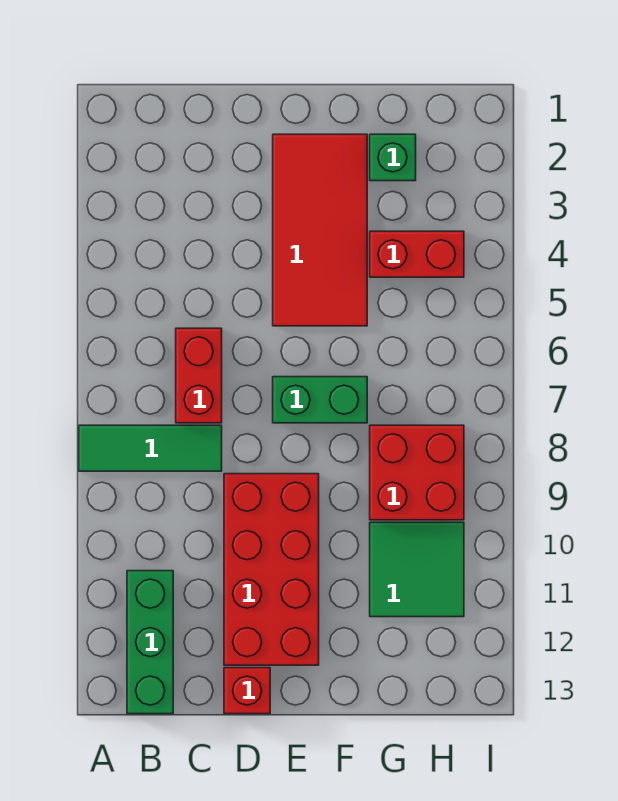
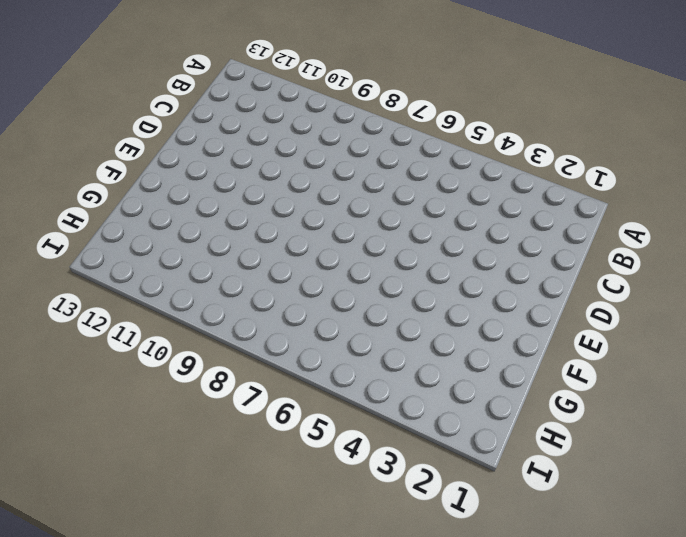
none -> green tile A8:C8 level 1
none -> green brick B11:B13 level 1

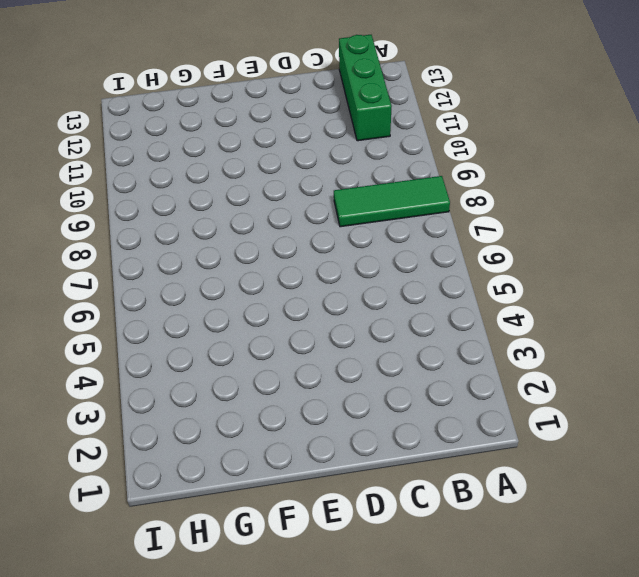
none -> red brick C6:C7 level 1
none -> red brick D9:E12 level 1

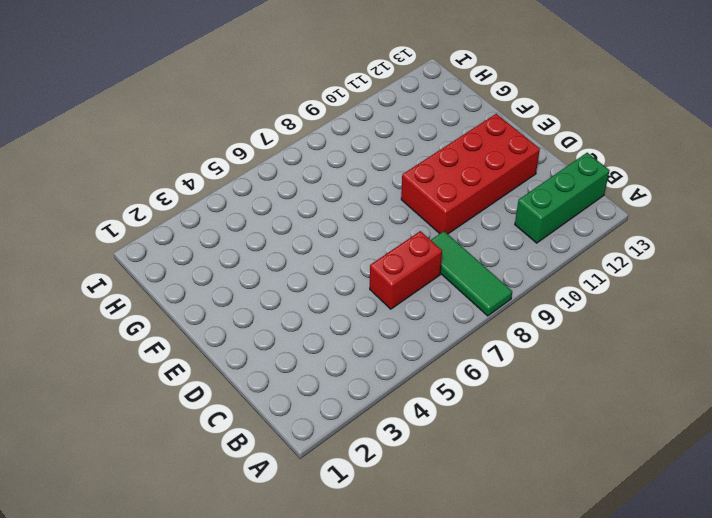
none -> red brick D13 level 1
none -> red tile E2:F5 level 1

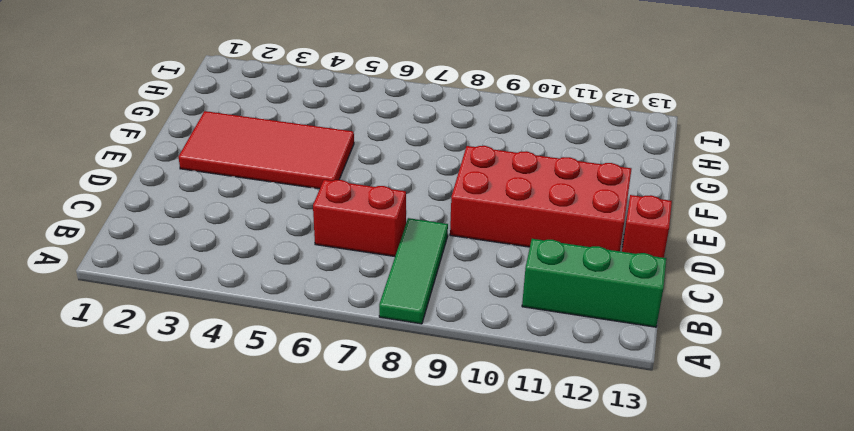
none -> green brick E7:F7 level 1
none -> green brick G2 level 1

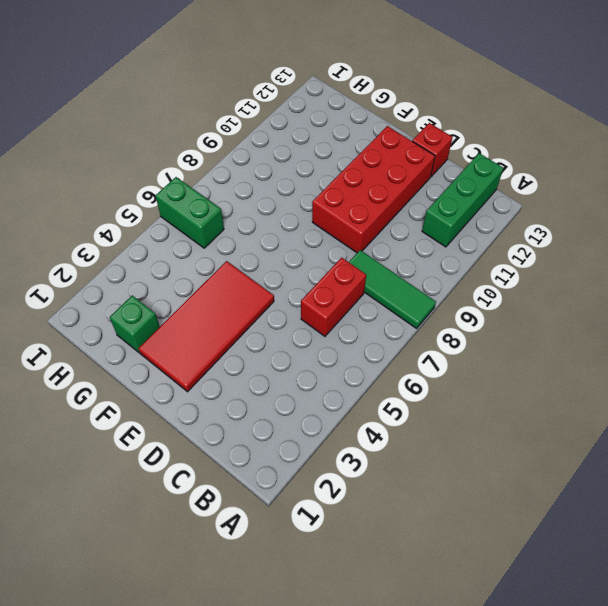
green brick H6:I6 level 1 -> green brick E7:F7 level 1
none -> red brick G4:H4 level 1
none -> red brick G8:H9 level 1

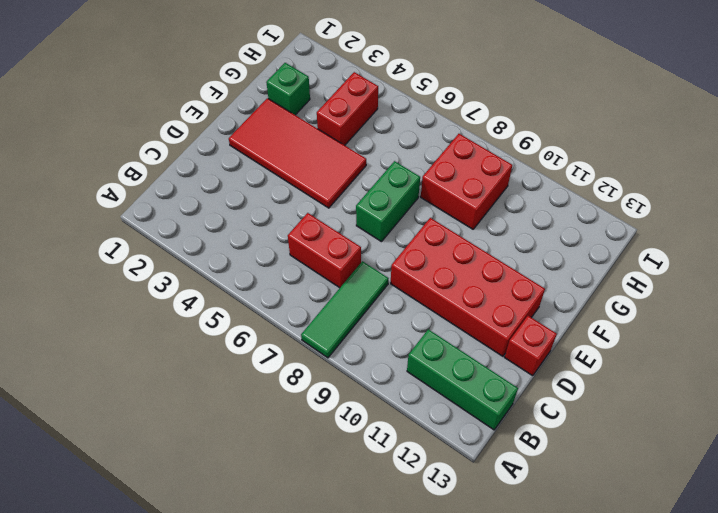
none -> green tile G10:H11 level 1

